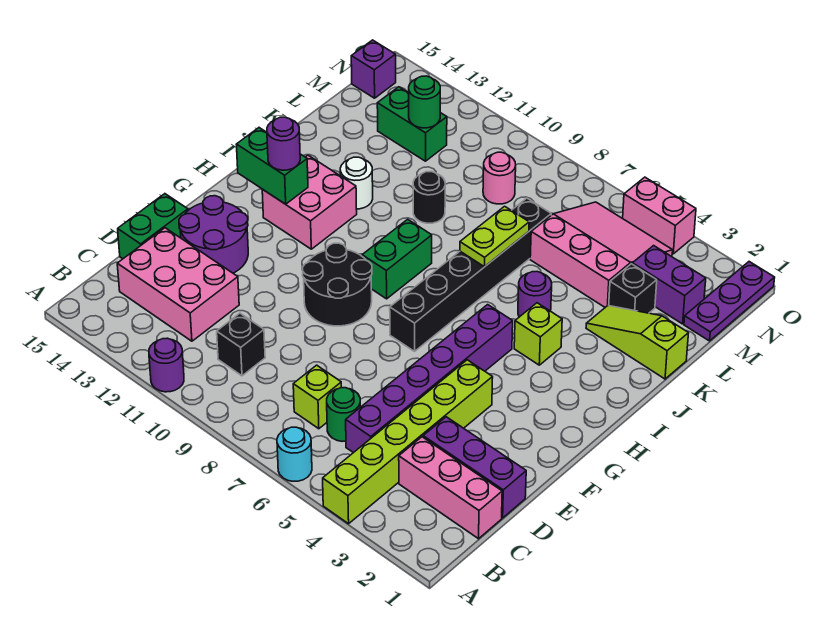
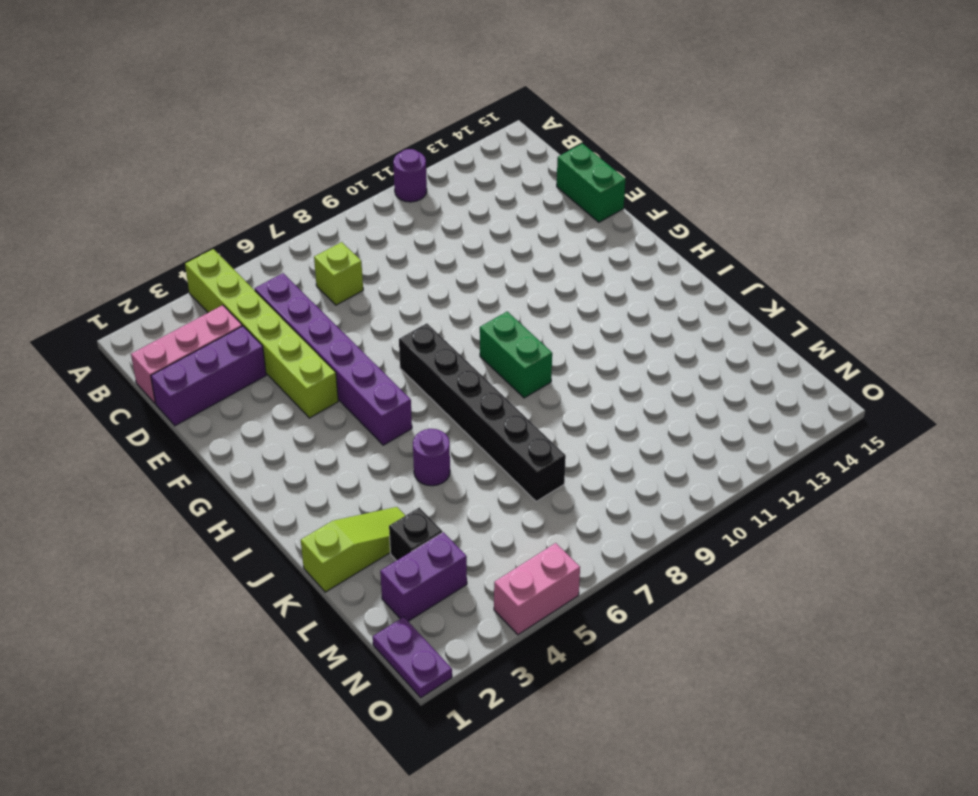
purple plate N1:O1 level 1 -> purple plate M1:O1 level 1
none -> cyan round brick A6 level 1
none -> green round brick C6 level 1
none -> black brick C10 level 1
none -> pink brick C12:D14 level 1

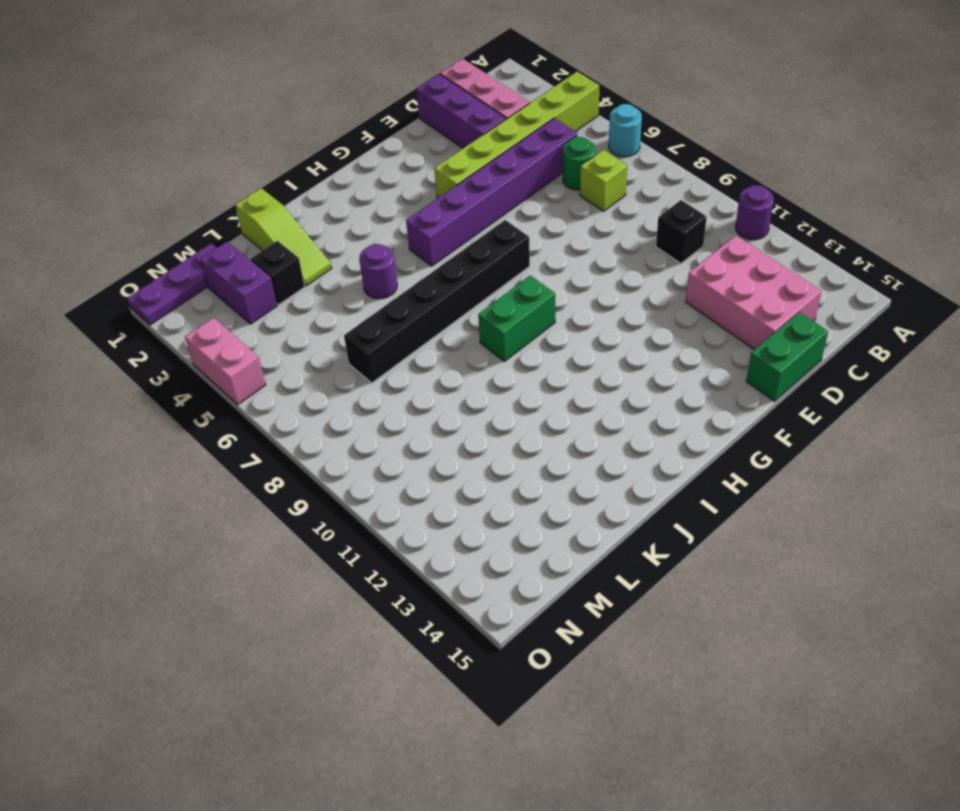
none -> purple round brick E13:F14 level 1
none -> black round brick F9:G10 level 1
none -> pink brick H12:I13 level 1
none -> lime brick I4 level 1

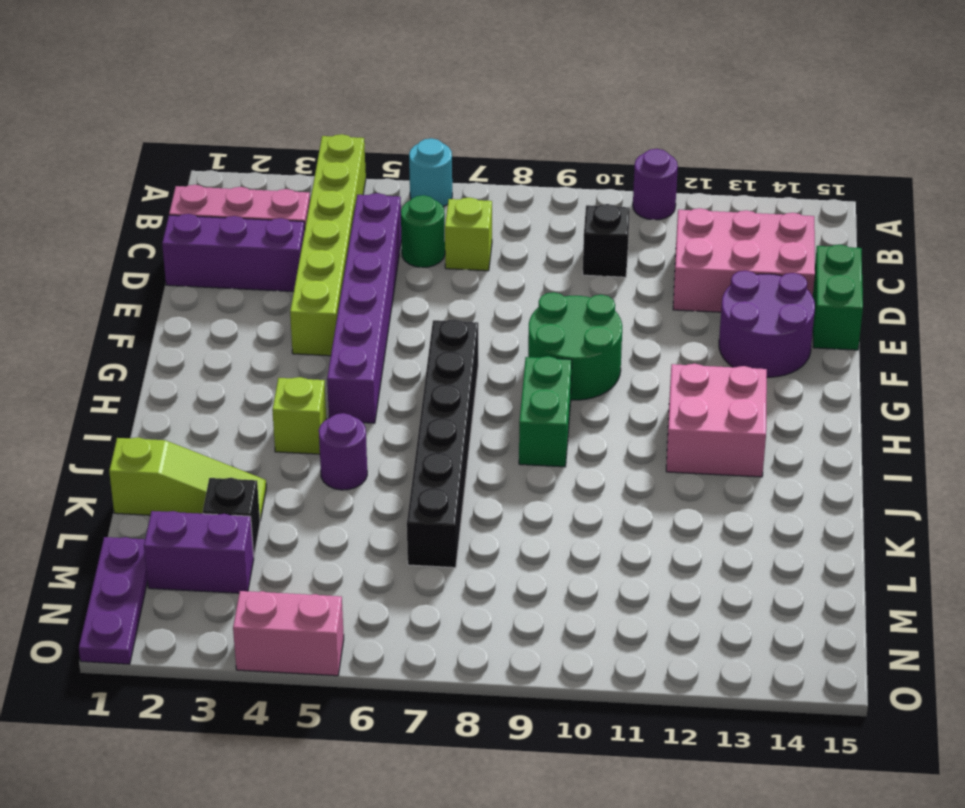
green round brick F9:G10 level 1 -> black round brick F9:G10 level 1
none -> white round brick J12 level 1
none -> black round brick K10 level 1
none -> pink slope L4:N6 level 1 top L
none -> pink round brick M9 level 1

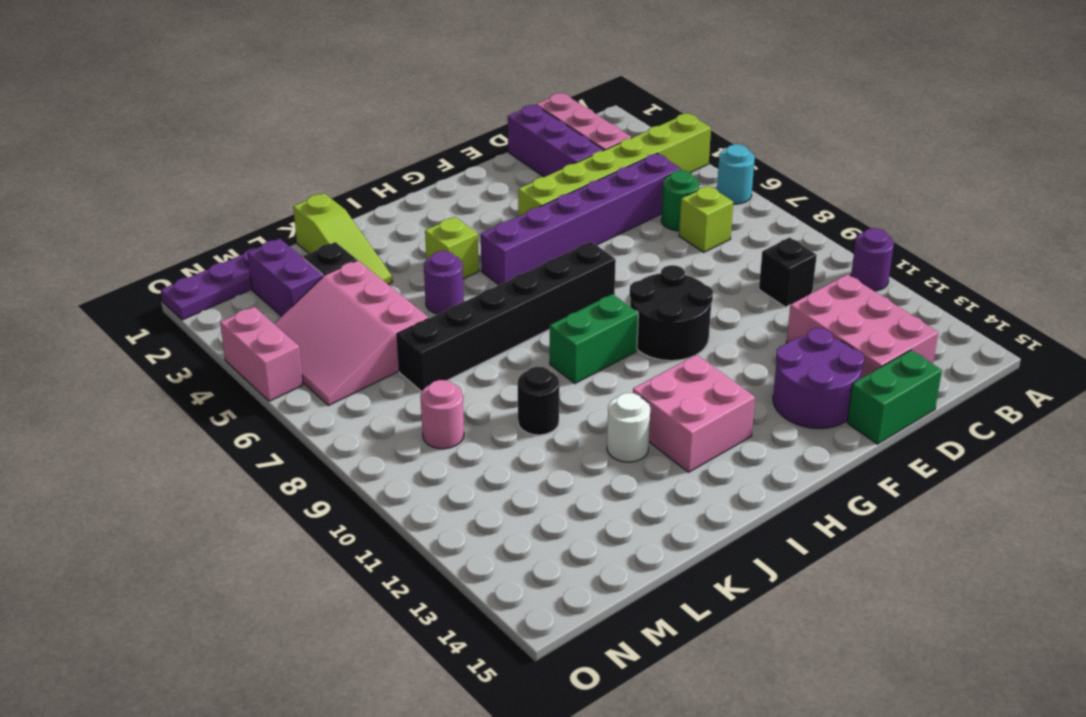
none -> green brick M12:M13 level 1
none -> purple brick N15 level 1
none -> green brick H13:H14 level 2
none -> lime plate J7:K7 level 2

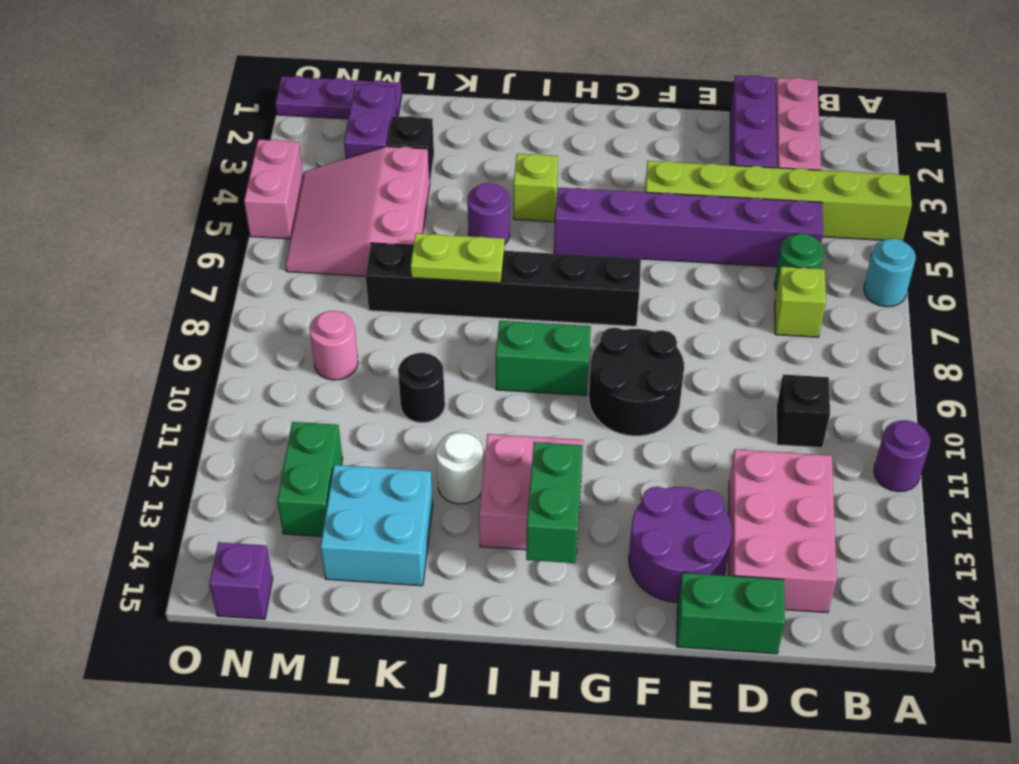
cyan brick K13:L14 level 1 -> none
none -> lime slope K1:K3 level 1 top 1
none -> green round brick M12 level 2
none -> purple round brick H13 level 3

